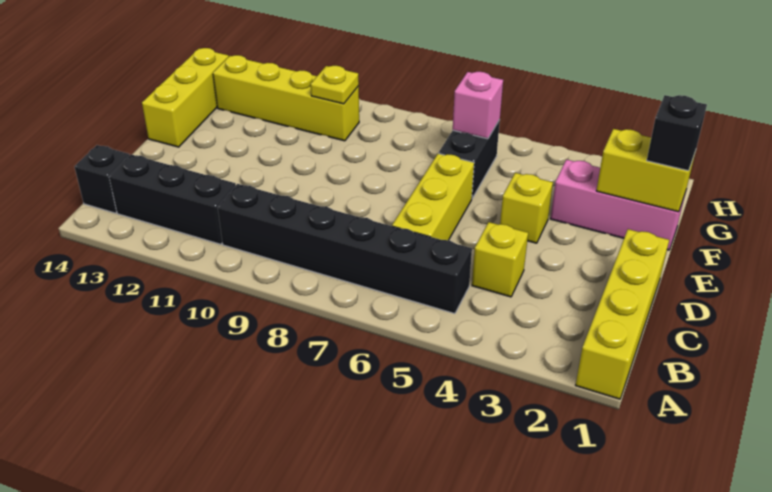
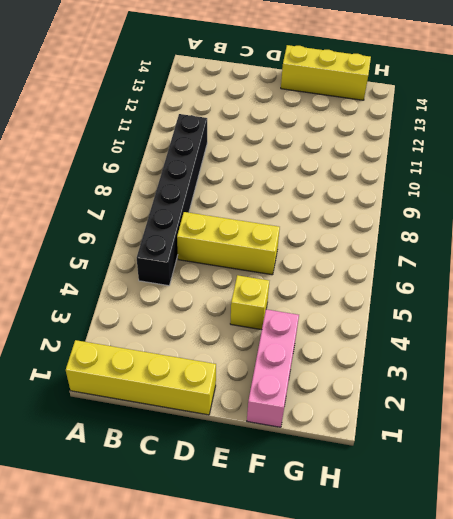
none -> black brick B11:B13 level 1
none -> black brick B14 level 1
none -> yellow brick C4 level 1

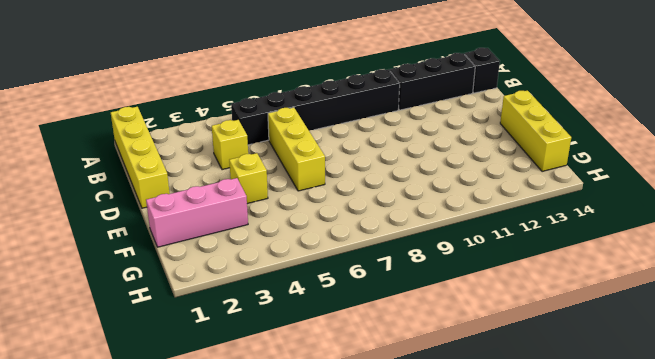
none -> black brick F6:G6 level 1
none -> yellow brick G10:G13 level 1
none -> yellow brick F1:F2 level 2

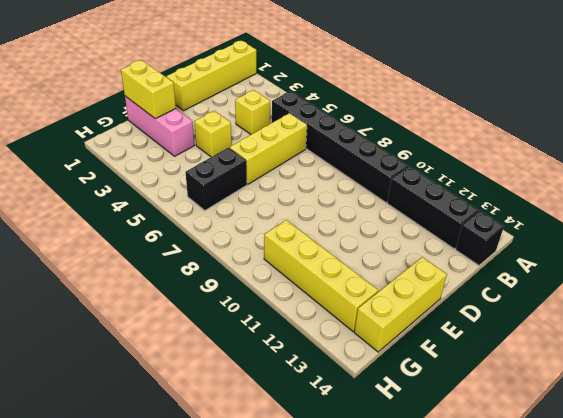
none -> pink brick G6 level 2
none -> yellow plate G10 level 2
none -> black brick F1 level 3

